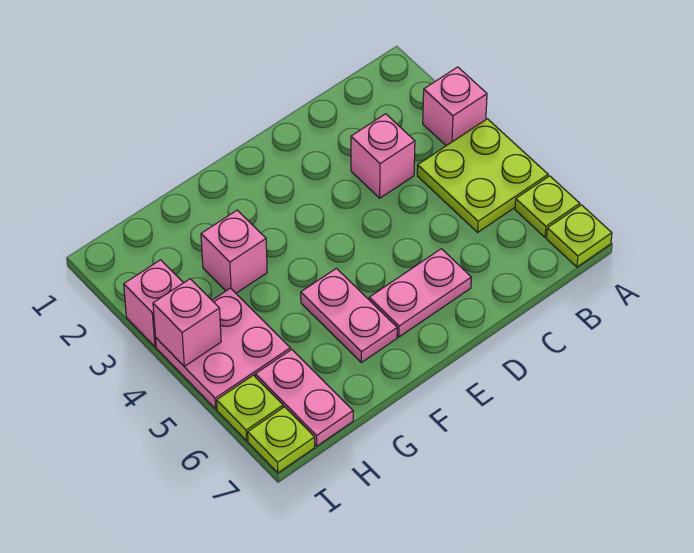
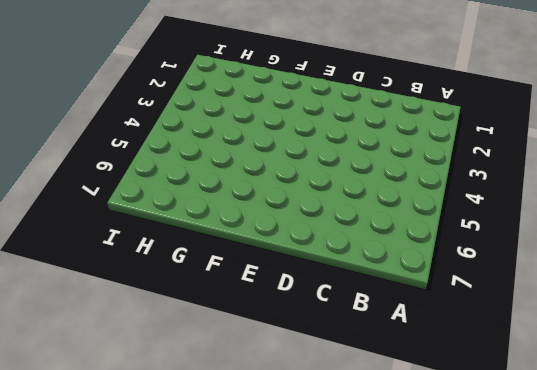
none -> pink brick A3 level 1
none -> lime plate A4:B5 level 1
none -> lime plate A6 level 1

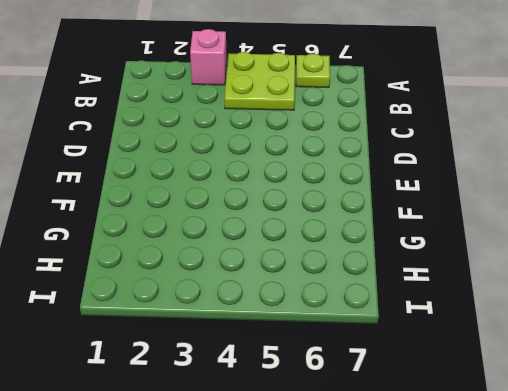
none -> lime plate A7 level 1
none -> pink brick C3 level 1
none -> pink plate D6:E6 level 1

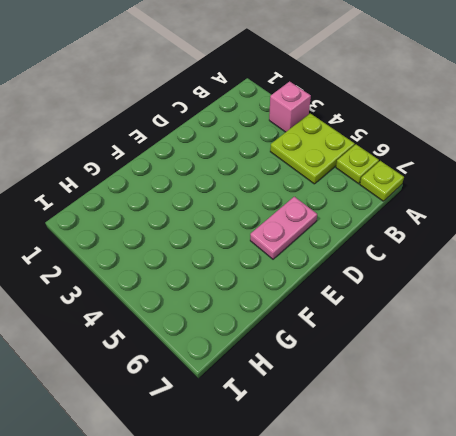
none -> pink brick C3 level 1
none -> pink plate F5:F6 level 1
none -> pink brick G3 level 1

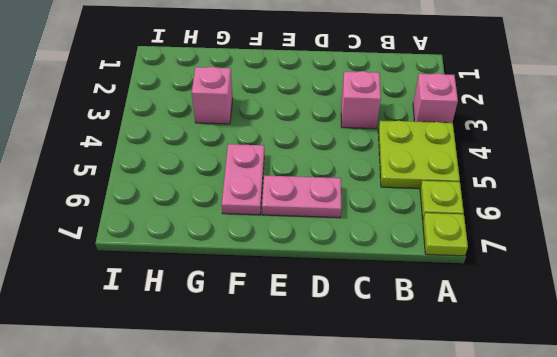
none -> pink plate H4:I5 level 1
none -> pink plate H6:H7 level 1
none -> pink brick I3 level 1

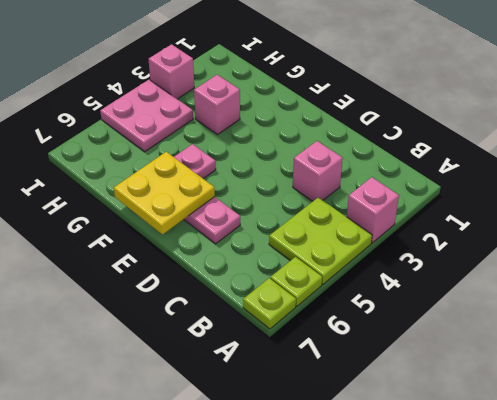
yellow plate E6:F7 level 2 -> none
none -> pink plate H6:H7 level 1
none -> lime plate I6 level 1
none -> lime plate I7 level 1

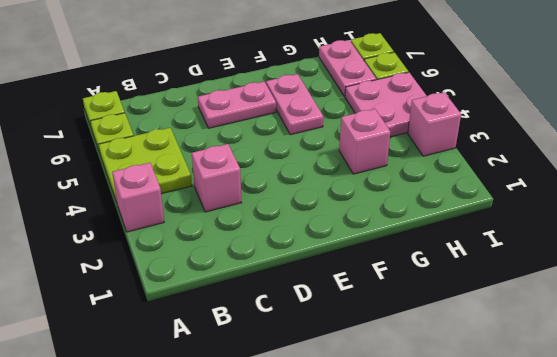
none -> pink brick I4 level 2

